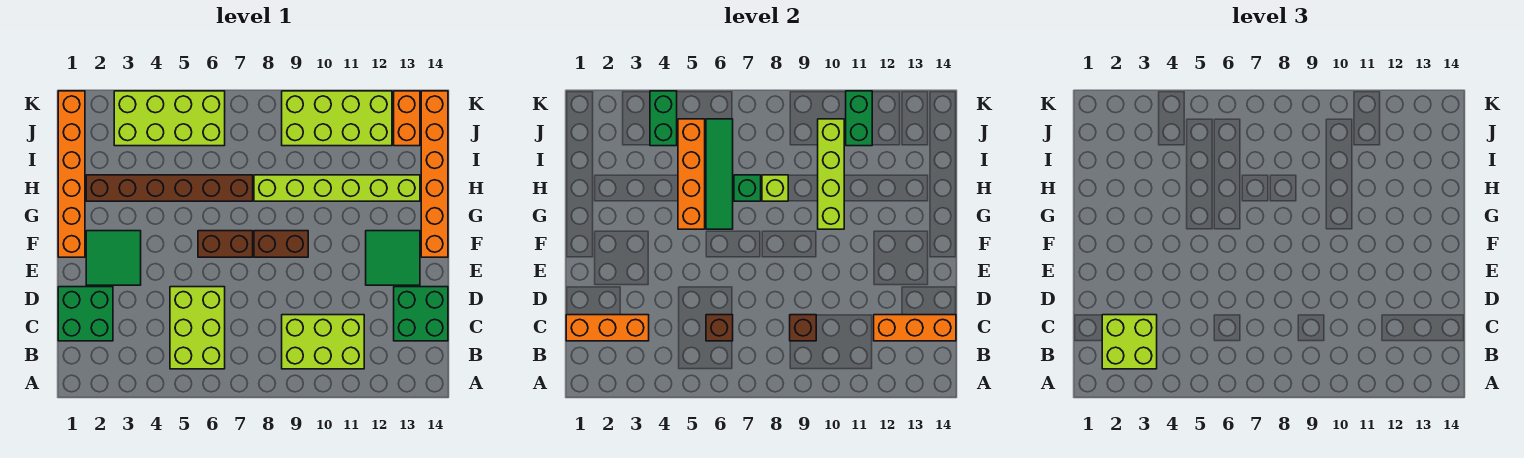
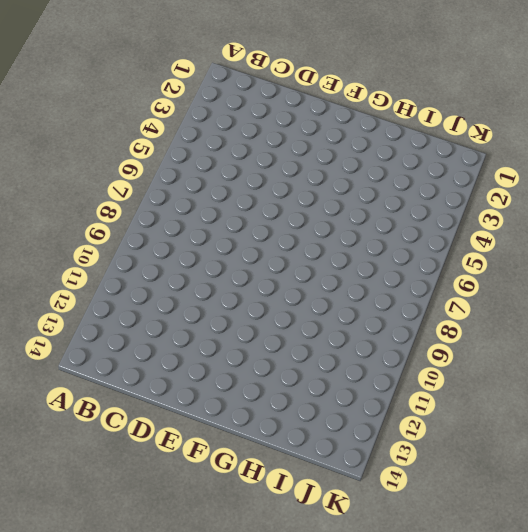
none -> lime brick B5:D6 level 1
none -> lime brick B9:C11 level 1
none -> green brick C1:D2 level 1

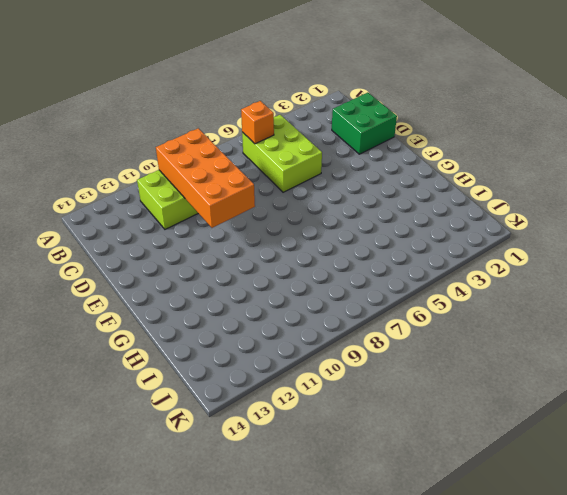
orange brick B6 level 2 -> none
orange brick B9:E10 level 2 -> brown brick C9 level 2
none -> green brick C13:D14 level 1
none -> green tile E2:F3 level 1
none -> green tile E12:F13 level 1

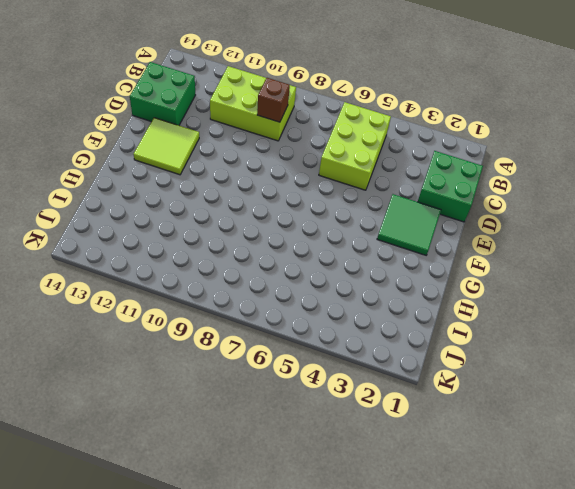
lime tile E12:F13 level 1 -> green tile E12:F13 level 1
none -> orange brick F1:K1 level 1
none -> brown brick F6:F7 level 1
none -> brown brick F8:F9 level 1

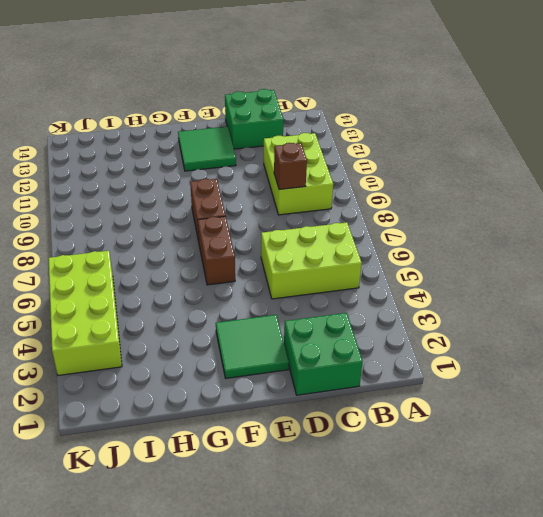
none -> orange brick F1:K1 level 1
none -> orange brick F14:K14 level 1
none -> brown brick H2:H7 level 1

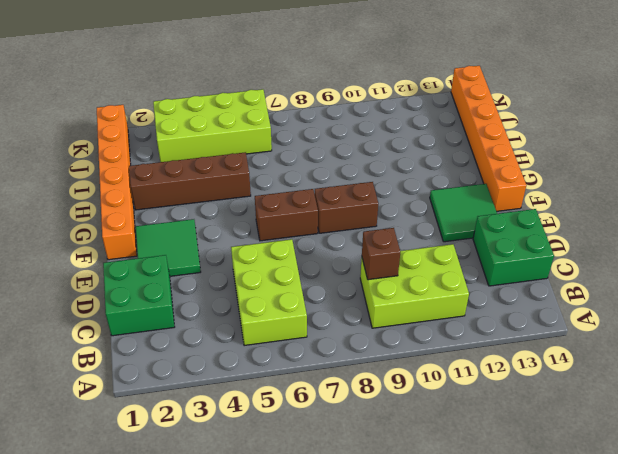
brown brick H2:H5 level 1 -> brown brick H2:H7 level 1
none -> lime brick H8:H13 level 1
none -> lime brick J9:K12 level 1
none -> orange brick J13:K13 level 1

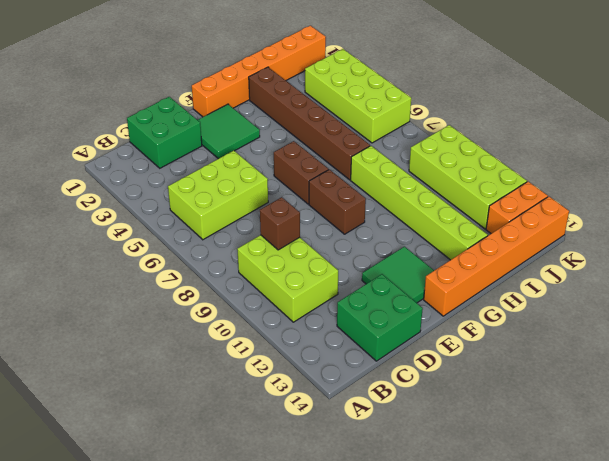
none -> orange brick C1:C3 level 2
none -> brown brick C6 level 2
none -> orange brick C12:C14 level 2

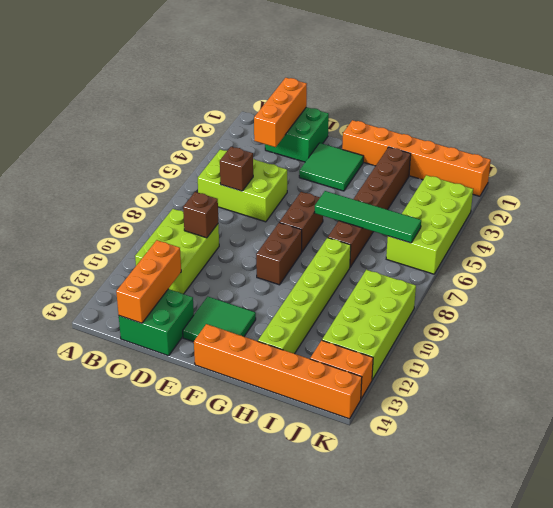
none -> orange brick G5:J5 level 2
none -> lime brick G10:J10 level 2
none -> green brick H7 level 2

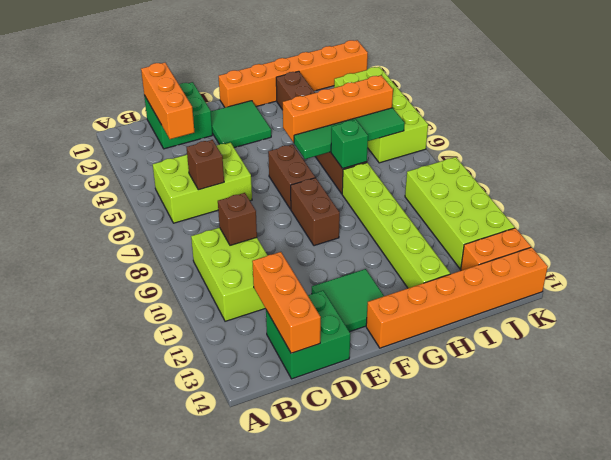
none -> lime brick G10:J10 level 2
none -> lime brick H8 level 2
none -> green brick J4:K4 level 2

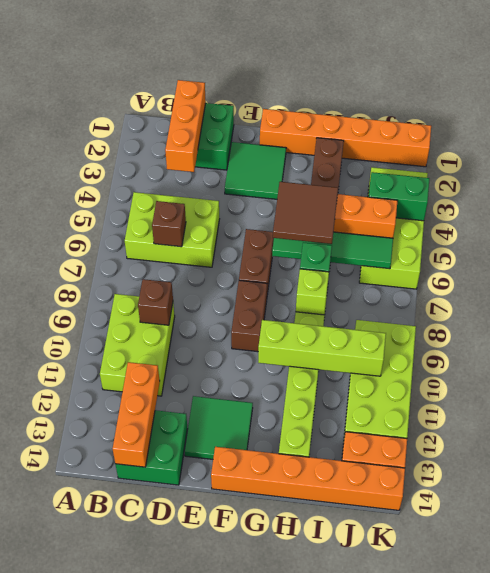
brown tile G5:H6 level 3 -> none
none -> green brick J11:K11 level 2
none -> lime brick B2:C3 level 3

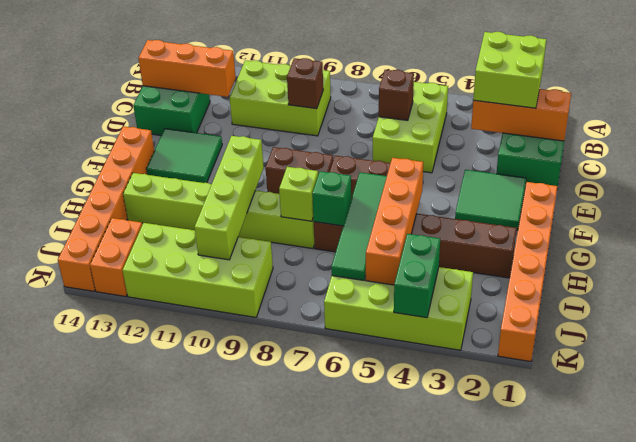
none -> green brick J11:K11 level 2

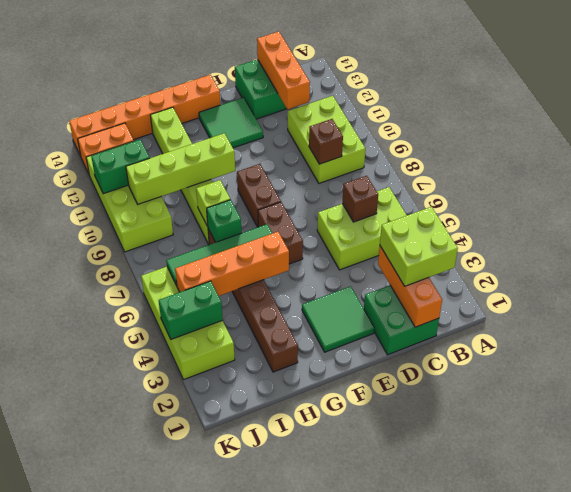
none -> orange brick F1:K1 level 1

